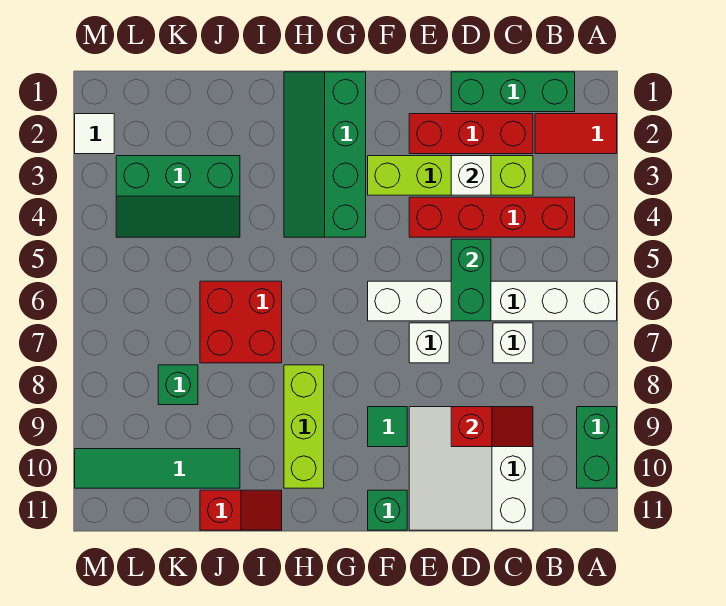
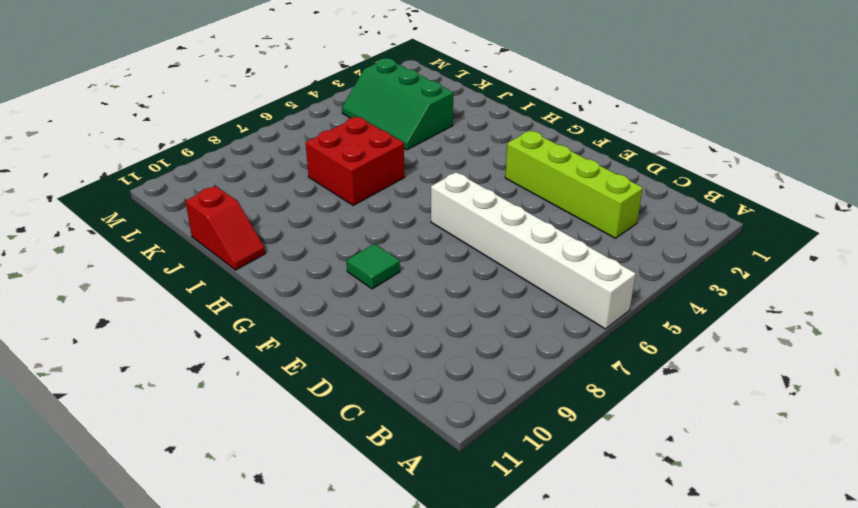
none -> red tile A2:B2 level 1
none -> green brick A9:A10 level 1
none -> green brick B1:D1 level 1

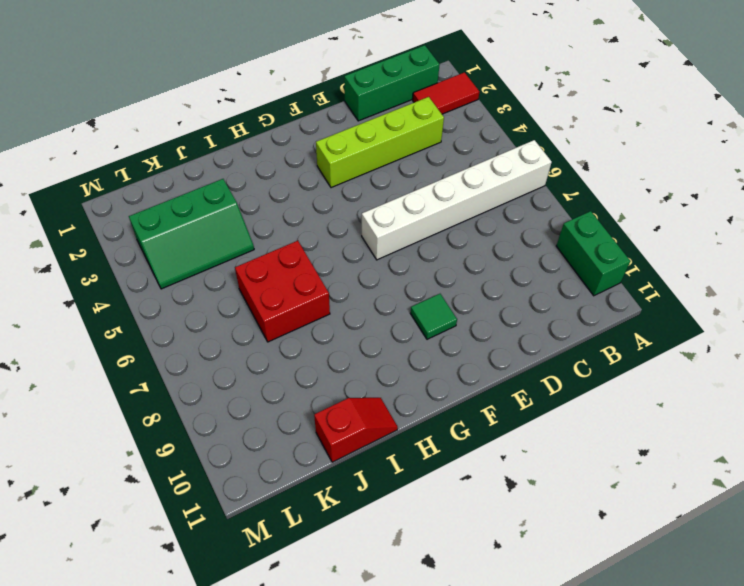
none -> red brick B4:E4 level 1
none -> red brick C2:E2 level 1
none -> white brick C7 level 1

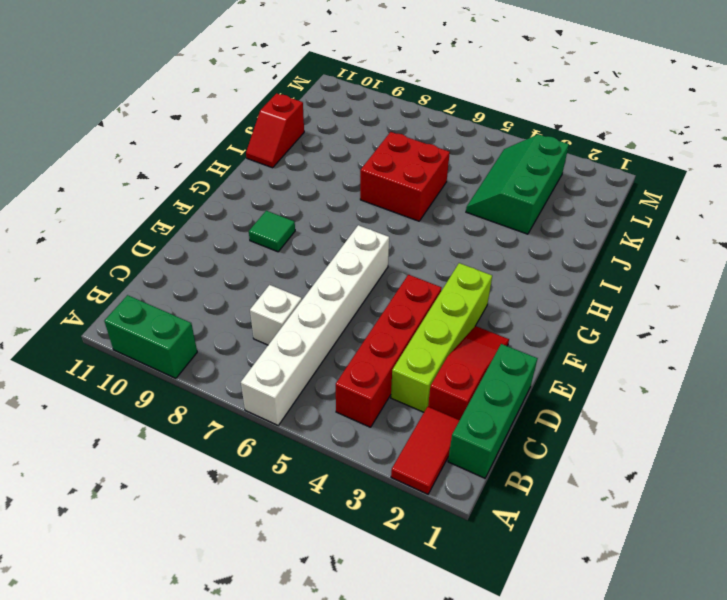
red slope C2:E2 level 1 top C -> red brick C2:E2 level 1
none -> white slope C9:E11 level 1 top C
none -> white brick E7 level 1
none -> green brick F11 level 1

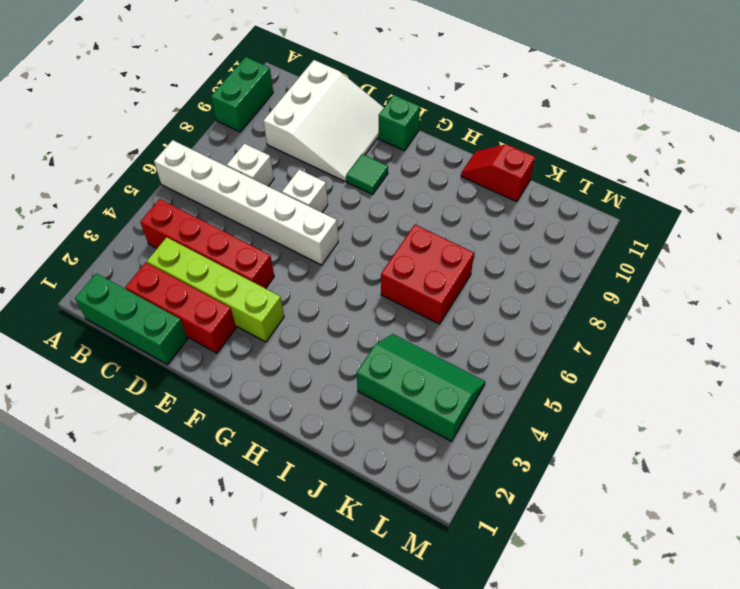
none -> red tile A2:B2 level 1
none -> green slope G1:H4 level 1 top G
none -> lime brick H8:H10 level 1

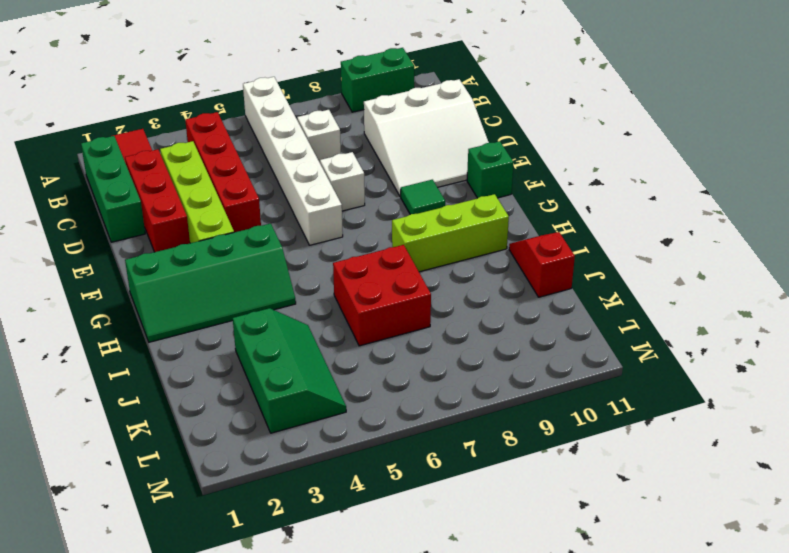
none -> green tile J10:M10 level 1
none -> green brick K8 level 1
none -> white tile M2 level 1

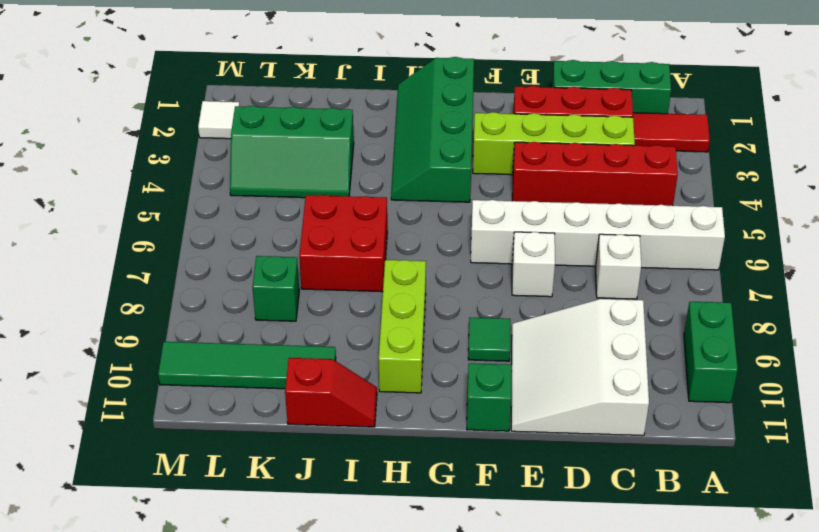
none -> red slope C9:D9 level 2 top D
none -> white brick D3 level 2
none -> green brick D5:D6 level 2

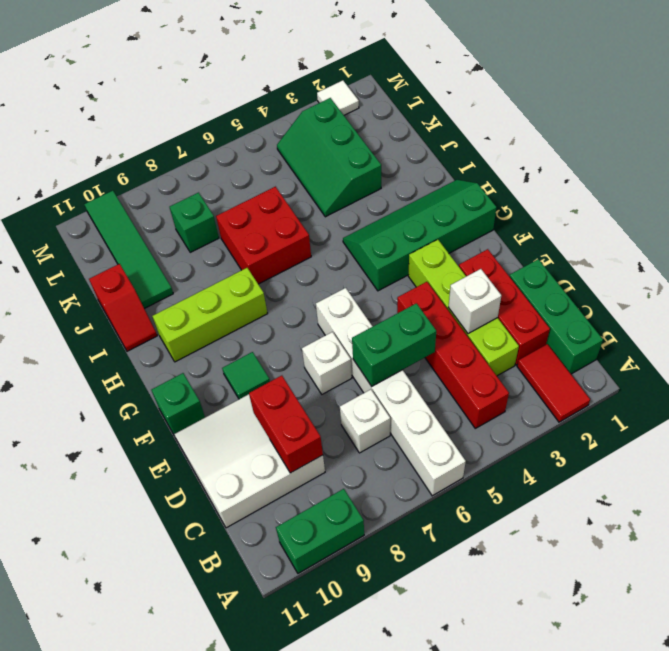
red brick C9:D9 level 2 -> red slope C9:D9 level 2 top D

